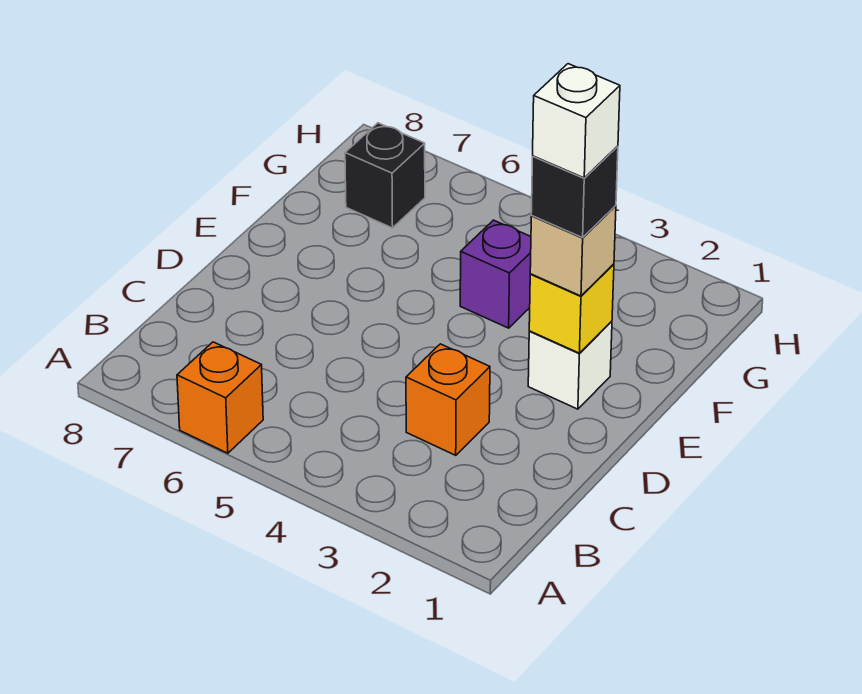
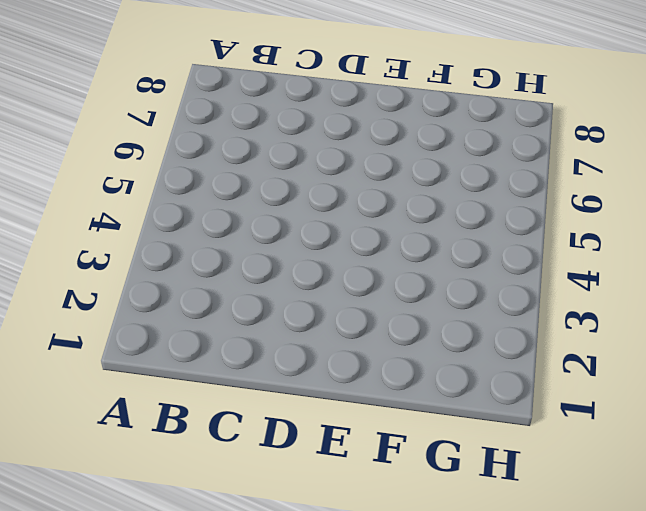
none -> orange brick A6 level 1
none -> orange brick C3 level 1

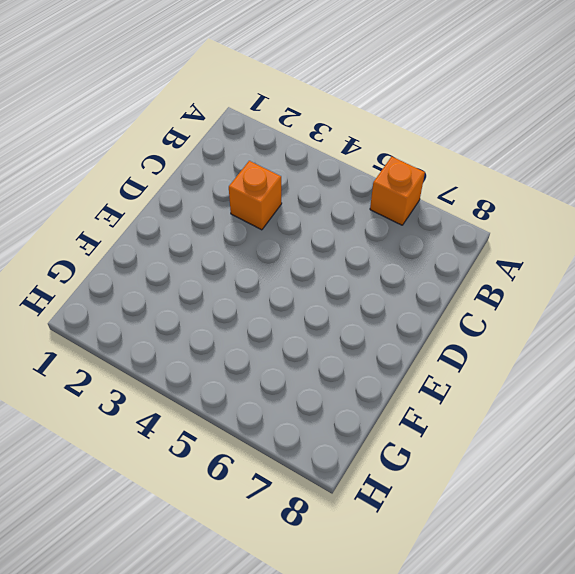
none -> white brick E2 level 1
none -> purple brick F4 level 1

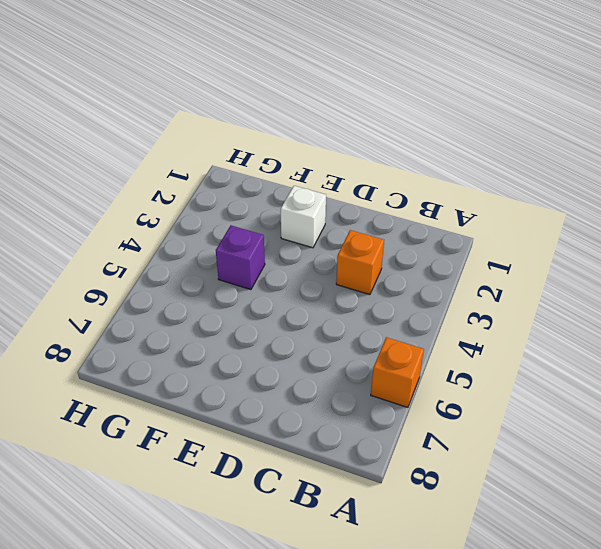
none -> black brick G7 level 1
none -> yellow brick E2 level 2

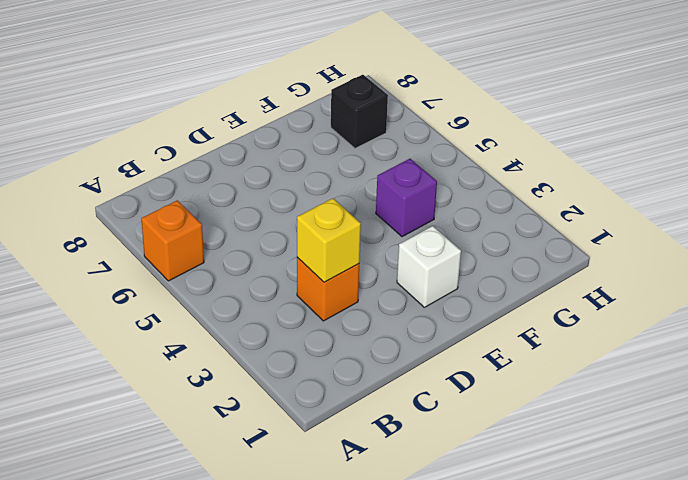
yellow brick C3 level 2 -> yellow brick E2 level 2
none -> tan brick E2 level 3
none -> black brick E2 level 4

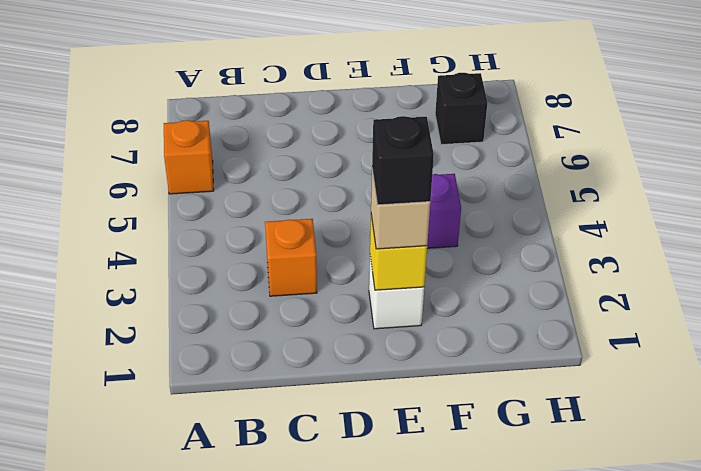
none -> white brick E2 level 5

